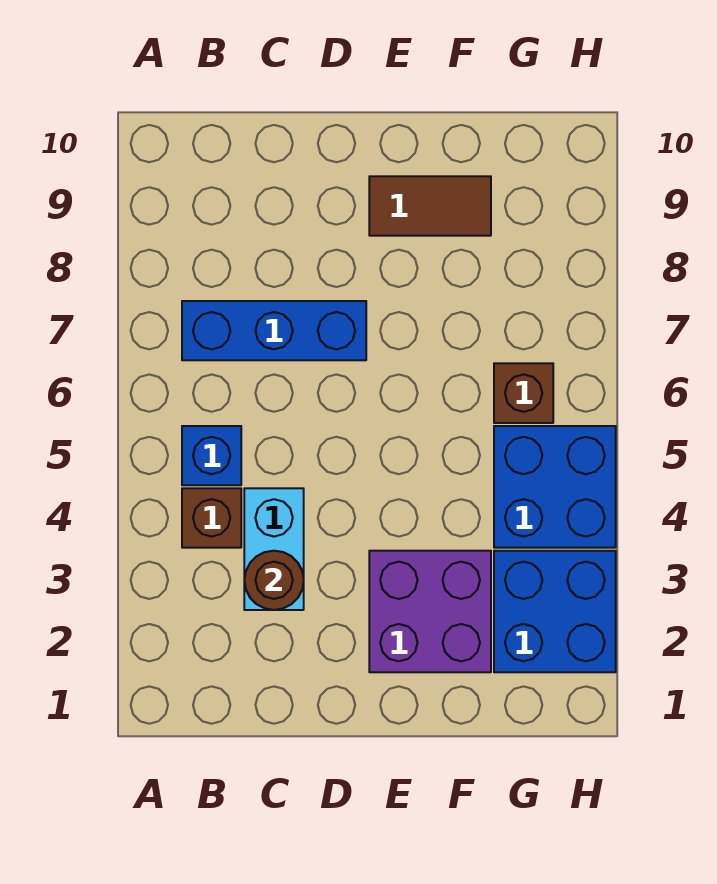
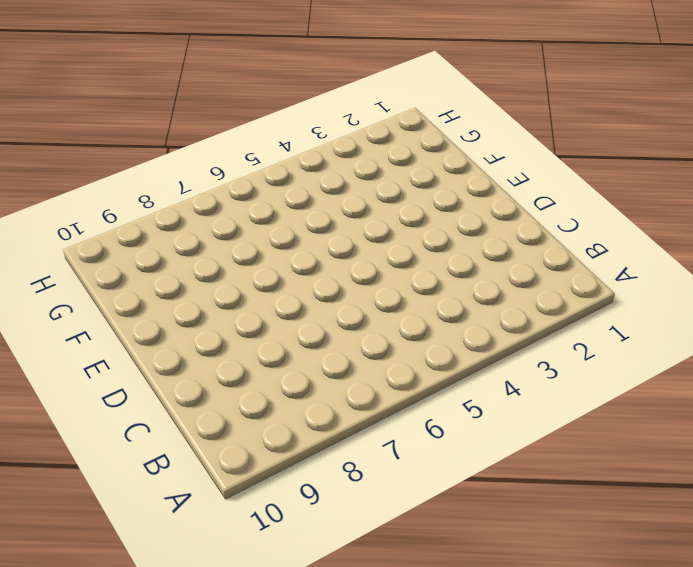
none -> brown brick B4 level 1
none -> blue brick B5 level 1

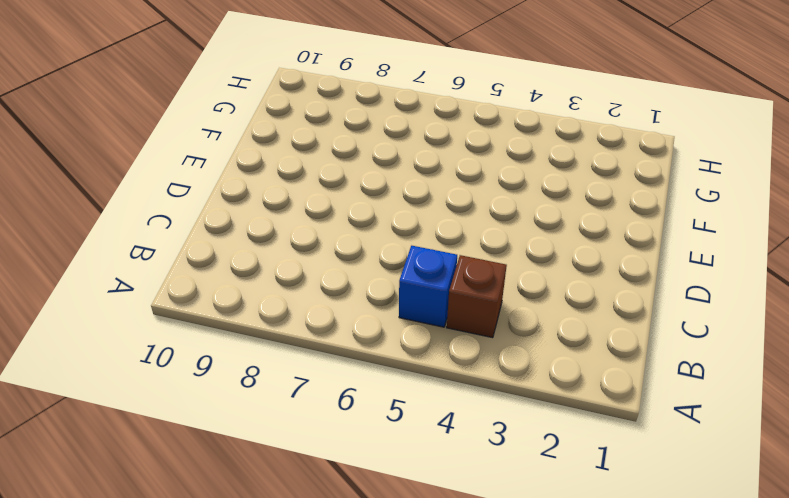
none -> blue brick B7:D7 level 1
none -> cyan brick C3:C4 level 1

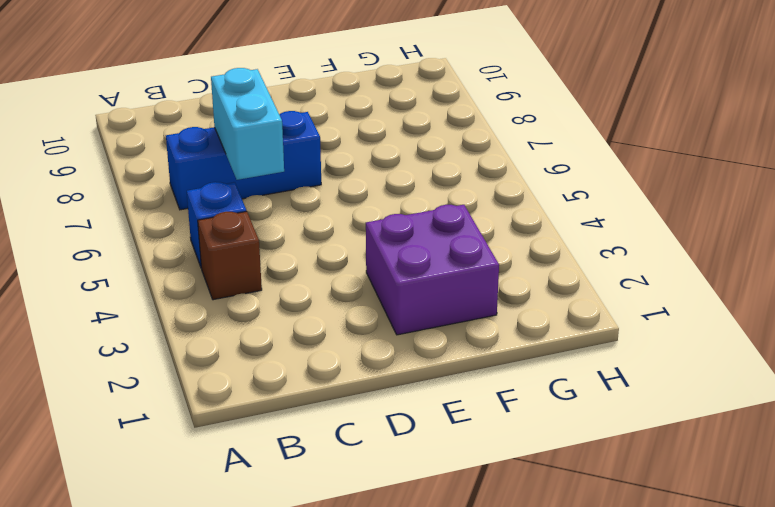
cyan brick C6:C7 level 2 -> cyan brick C3:C4 level 1
none -> brown tile E9:F9 level 1
none -> blue brick G2:H3 level 1

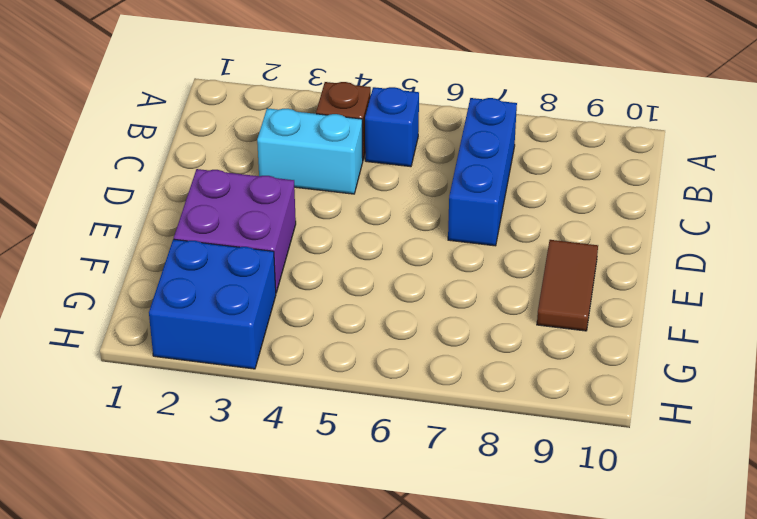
none -> blue brick G4:H5 level 1
none -> brown brick G6 level 1

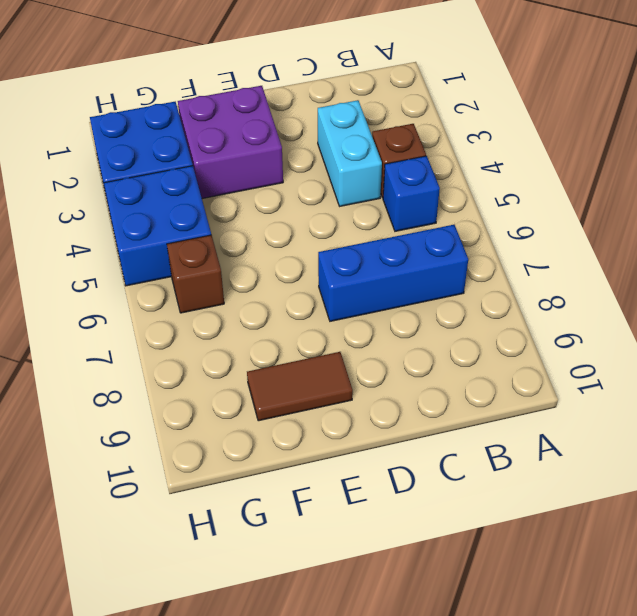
none -> brown round brick C3 level 2

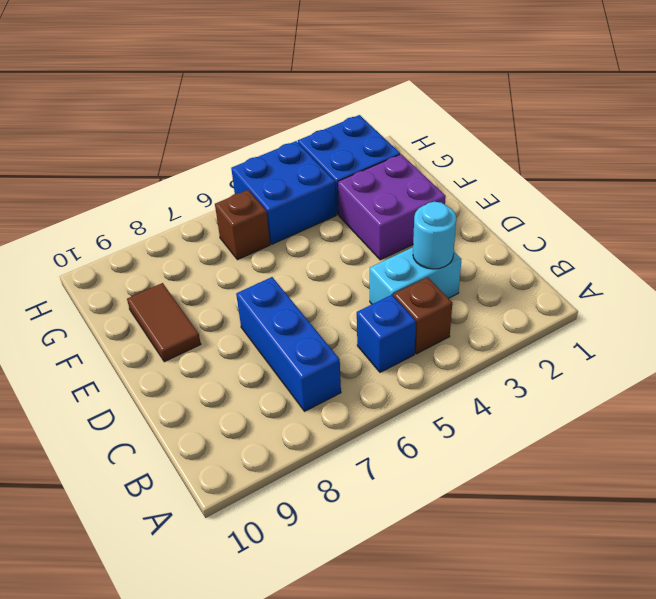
cyan round brick C3 level 2 -> brown round brick C3 level 2

